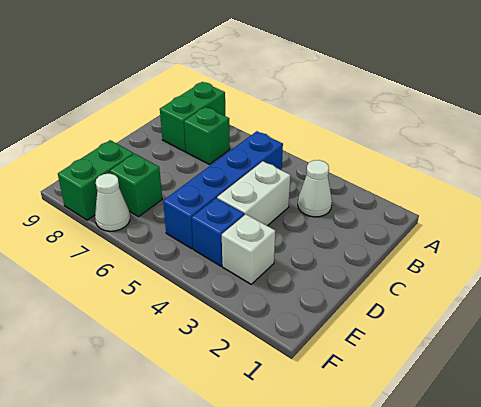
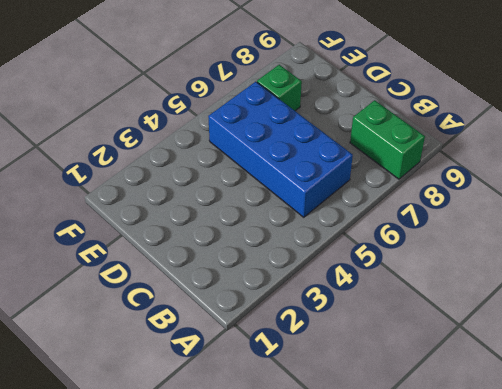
blue brick B5:E6 level 1 -> blue brick B5:E5 level 1
none -> white cone B3 level 1
none -> green brick B7 level 1

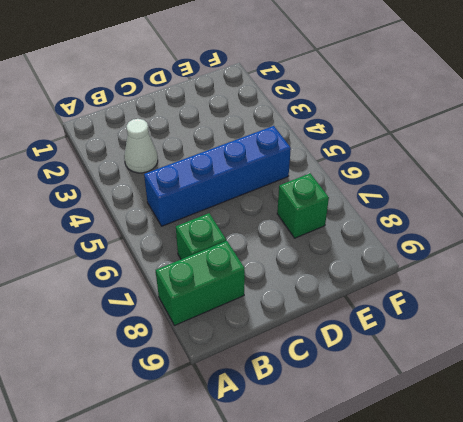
none -> white brick C4:D4 level 1
none -> white brick E3 level 1

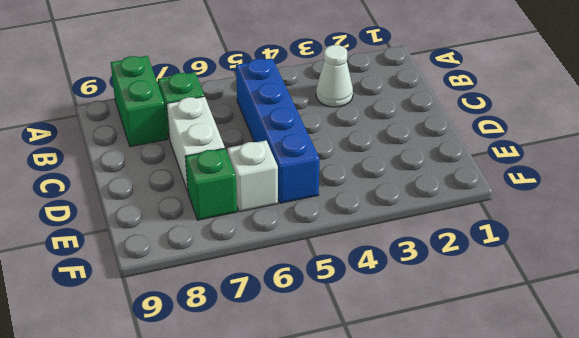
white brick C7:D7 level 1 -> white brick C4:D4 level 1
white brick E6 level 1 -> white brick E3 level 1
none -> blue brick E4 level 1
none -> green brick E8:F8 level 1

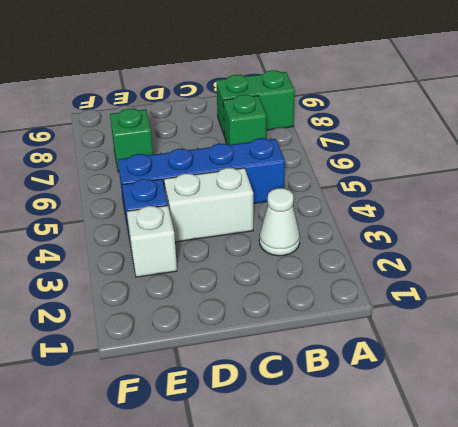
none -> green brick E8:F8 level 1
none -> white cone F7 level 1

